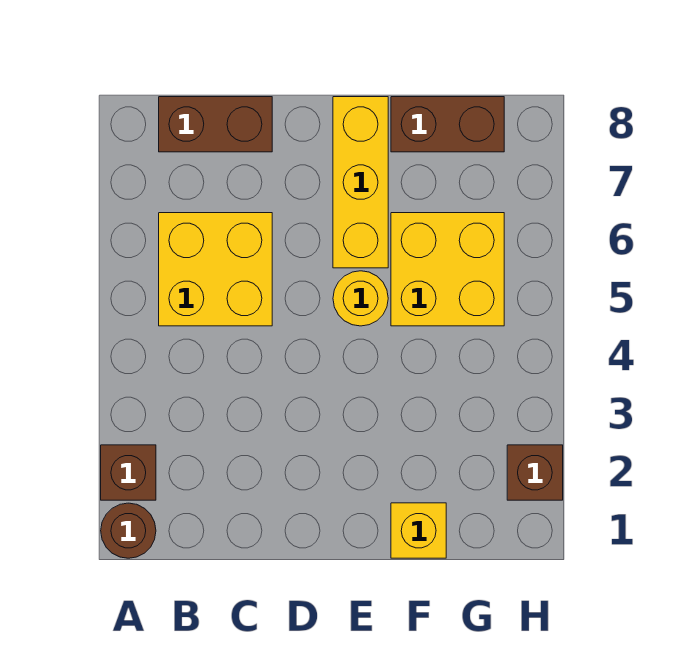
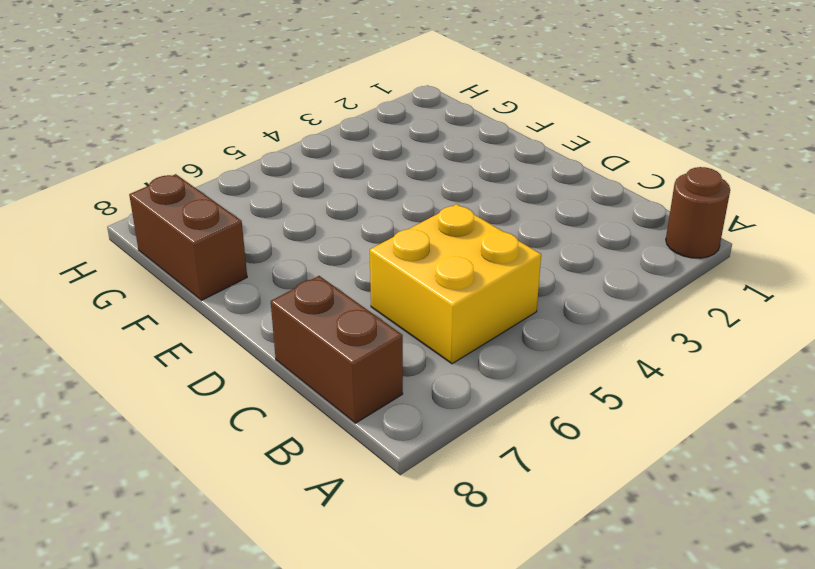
none -> brown brick A2 level 1
none -> yellow round brick E5 level 1

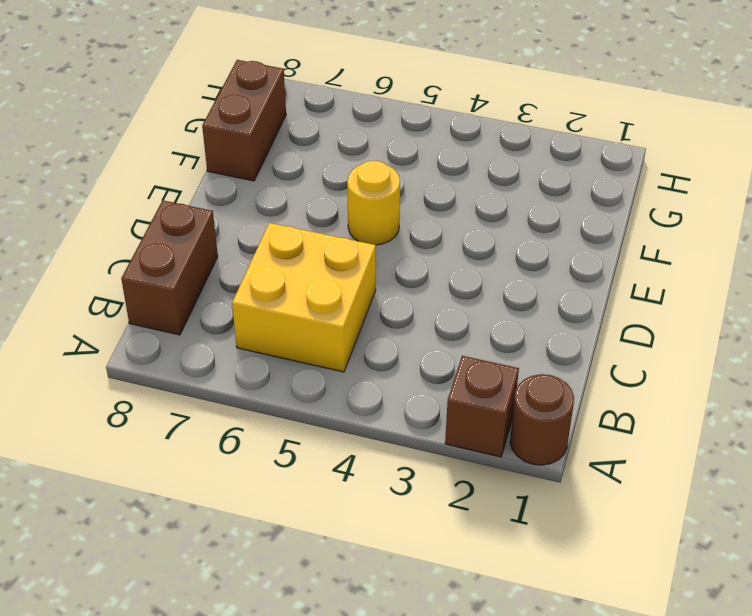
none -> yellow brick E6:E8 level 1
none -> yellow brick F1 level 1

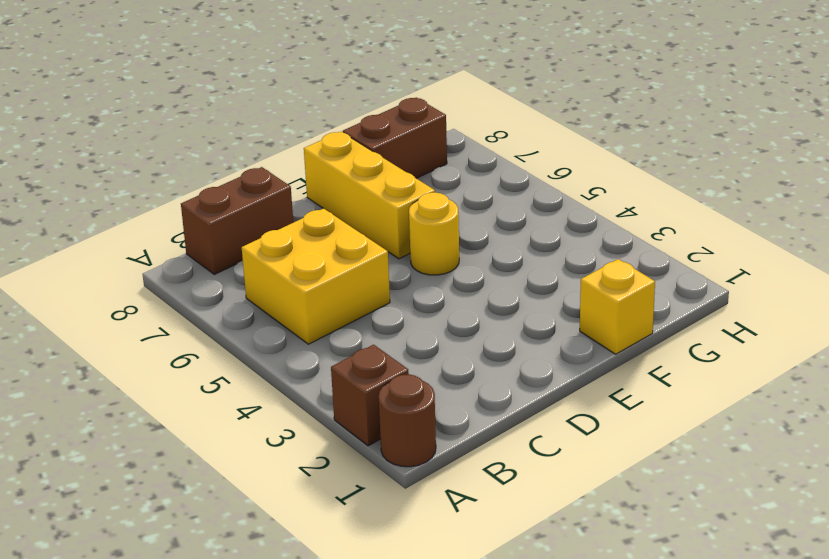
none -> yellow brick F5:G6 level 1
none -> brown brick H2 level 1

